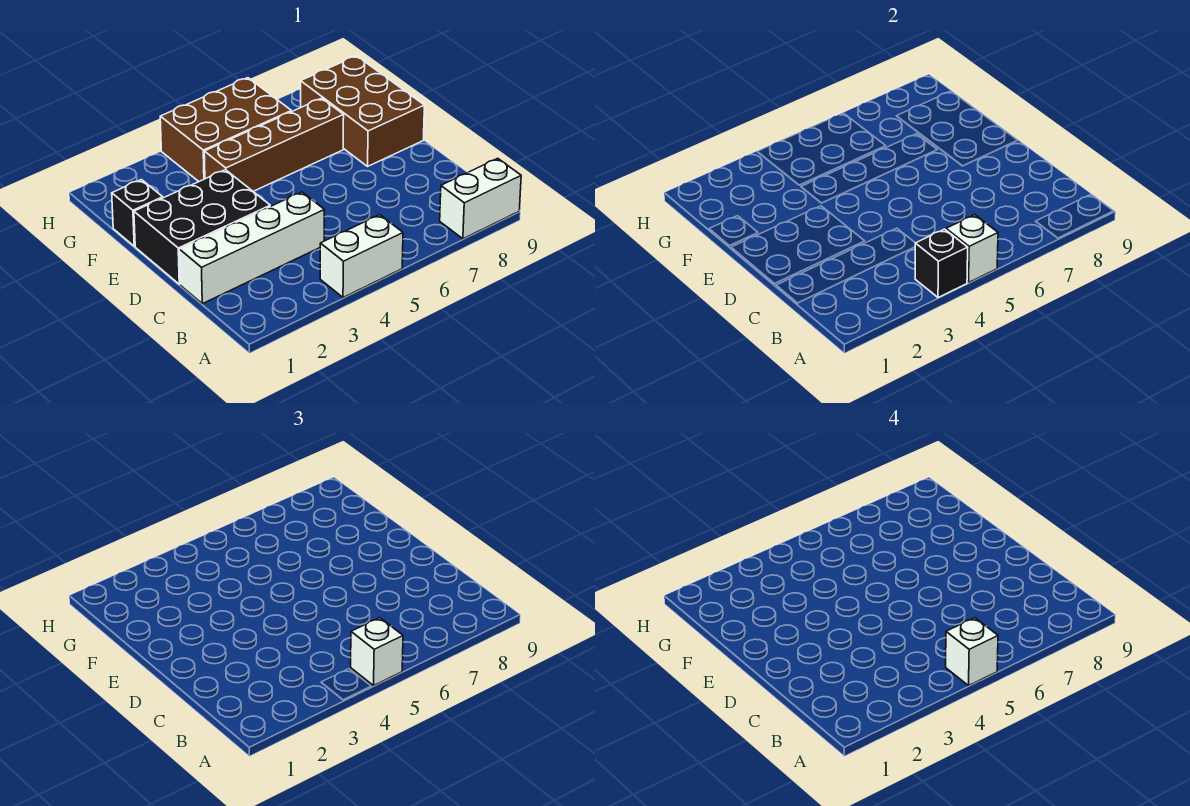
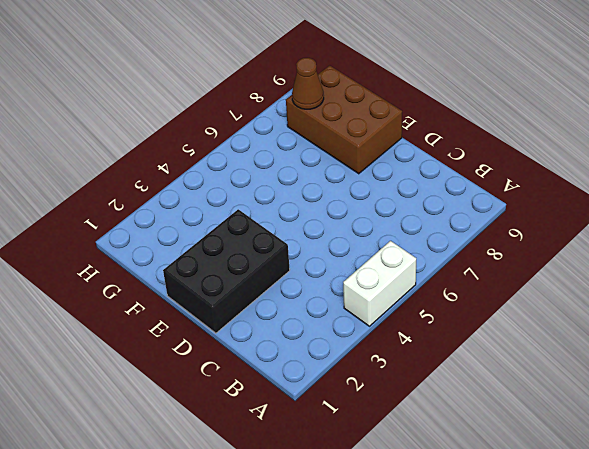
brown cone G8 level 2 -> none
none -> white brick A8:A9 level 1
none -> white brick C1:C4 level 1
none -> black brick F1 level 1

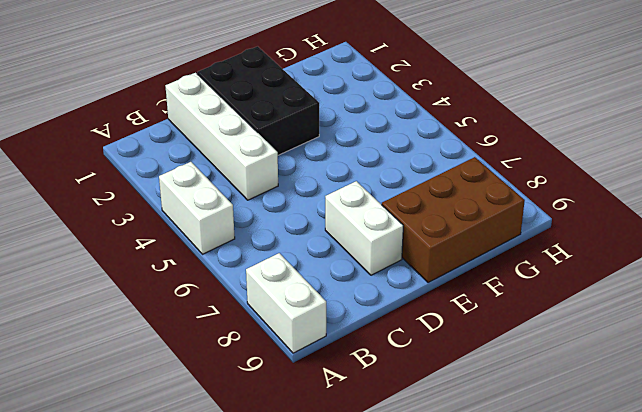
white brick D7:D8 level 1 -> none
none -> black brick F1 level 1
none -> brown brick F4:F7 level 1
none -> brown brick G4:H6 level 1

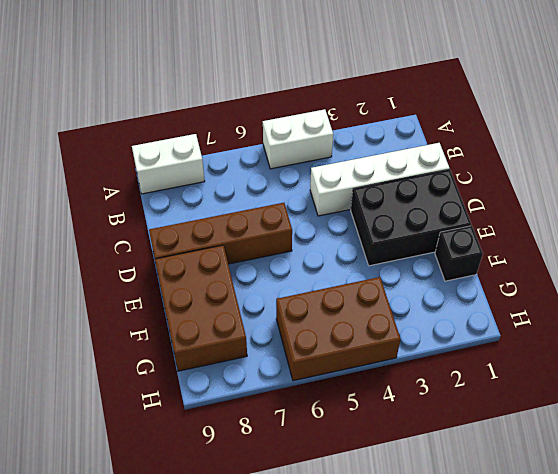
brown brick D6:D9 level 1 -> brown brick F4:F7 level 1
none -> black brick A4 level 2
none -> white brick A5 level 2
none -> white brick A5 level 3

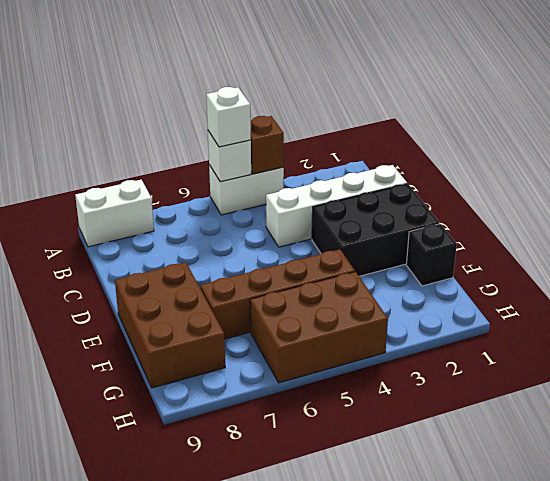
brown brick A4 level 2 -> black brick A4 level 2
none -> white brick A5 level 4

